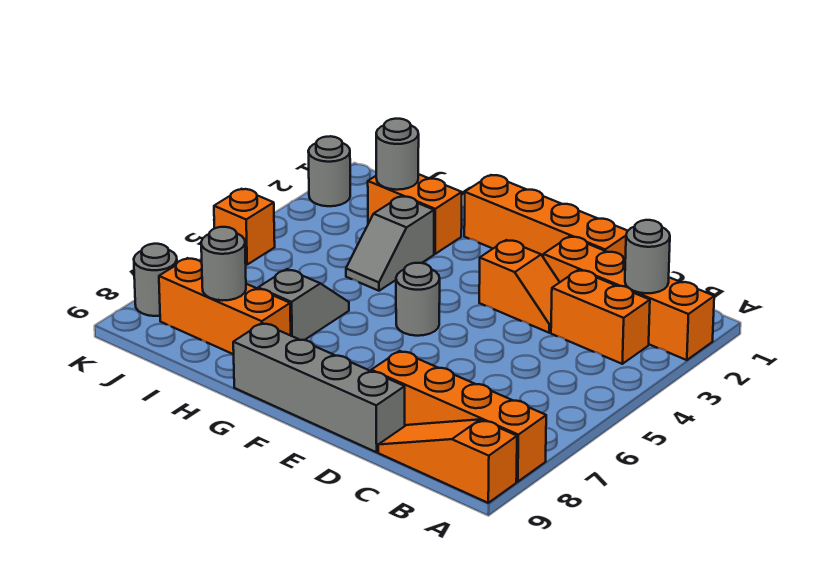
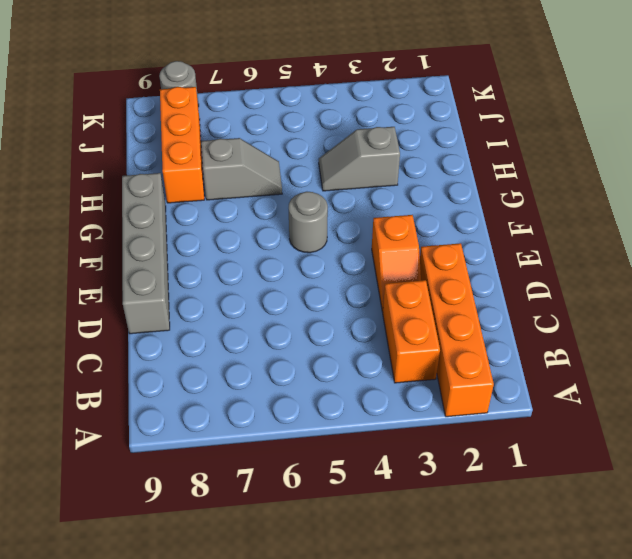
none -> orange brick A8:D8 level 1
none -> orange slope A9:C9 level 1 top A
none -> orange brick D1:G1 level 1

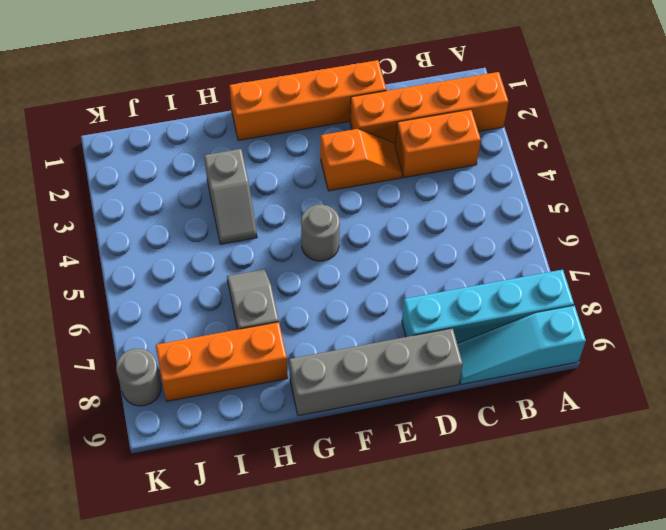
cyan brick A8:D8 level 1 -> orange brick A8:D8 level 1
cyan slope A9:C9 level 1 top A -> orange slope A9:C9 level 1 top A
none -> orange brick H2:I2 level 1
none -> grey round brick K2 level 1
none -> orange brick K5 level 1

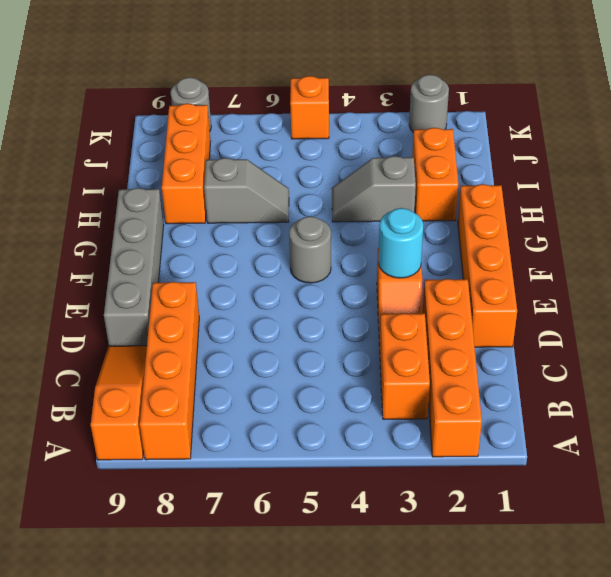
cyan round brick E3 level 2 -> none
none -> grey round brick B2 level 2
none -> grey round brick I2 level 2
none -> grey round brick I8 level 2

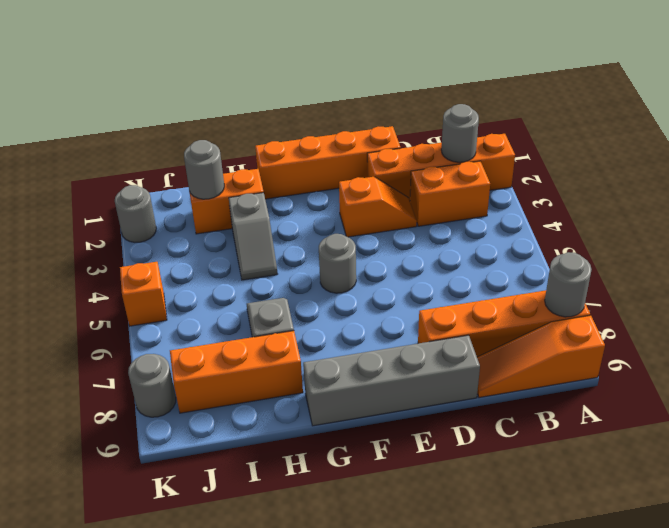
grey round brick A8 level 2 -> grey round brick I8 level 2

